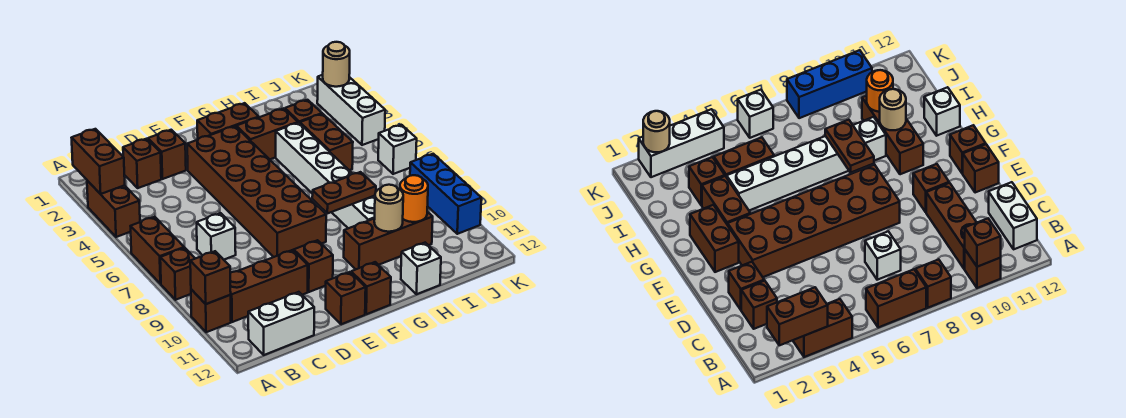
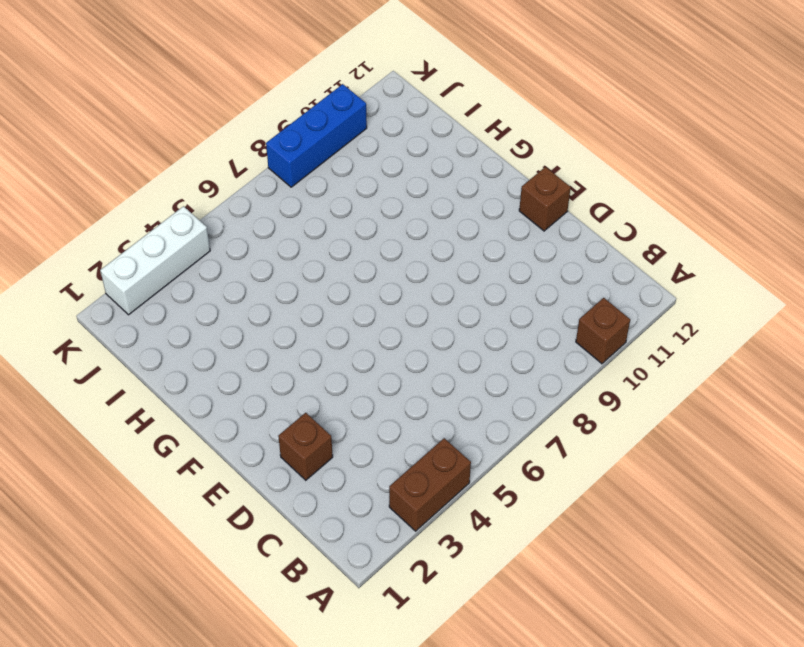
none -> brown brick A6:A7 level 1
none -> brown brick A8 level 1
none -> brown brick B10:D10 level 1

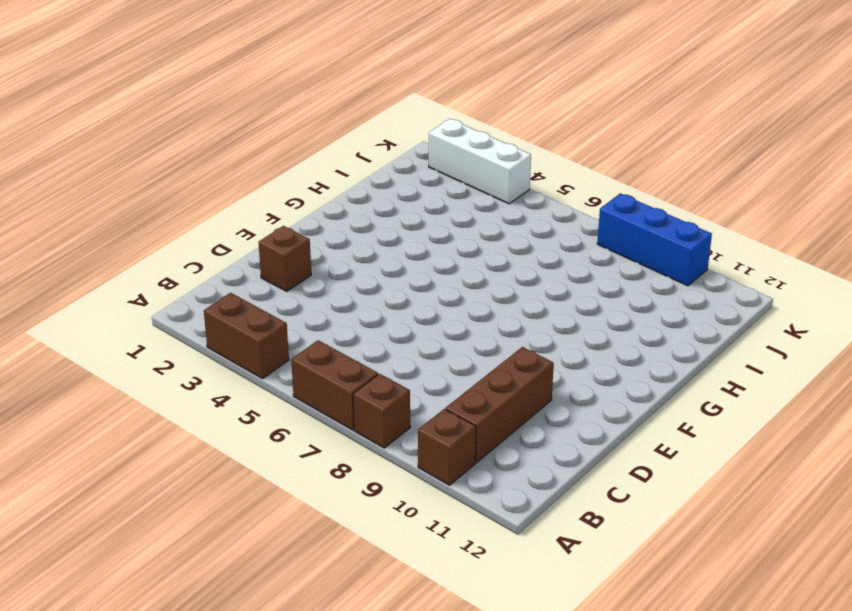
none -> white brick B12:C12 level 1
none -> brown brick C2 level 1
none -> white brick C7 level 1

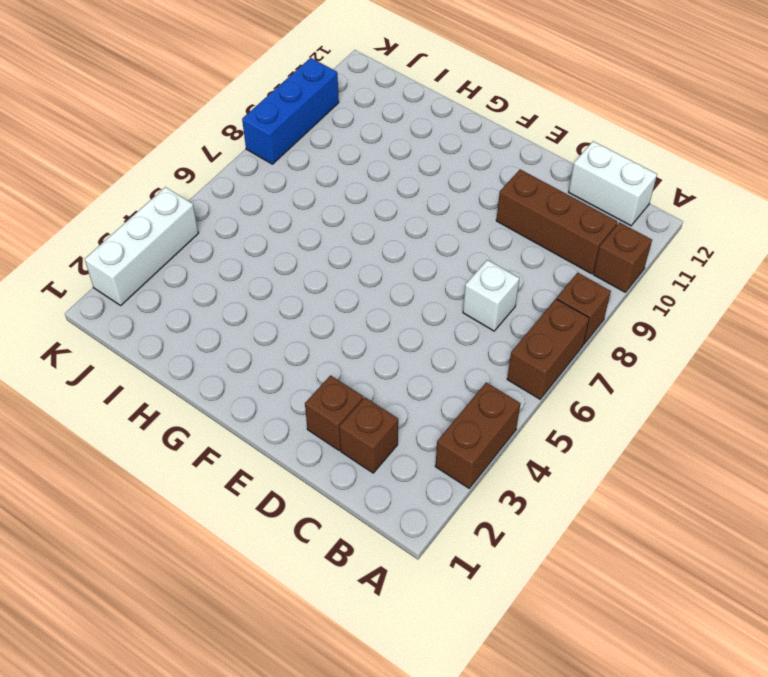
none -> brown brick E3:F8 level 1
none -> brown brick E10 level 1
none -> brown brick E12 level 1

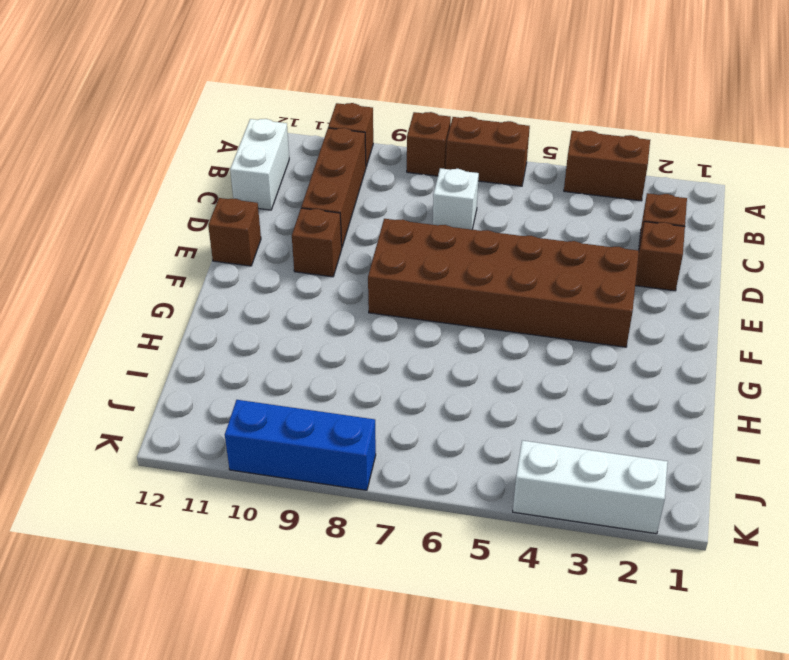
none -> brown brick F2:G2 level 1
none -> brown brick F12 level 1
none -> brown brick G3:H3 level 1

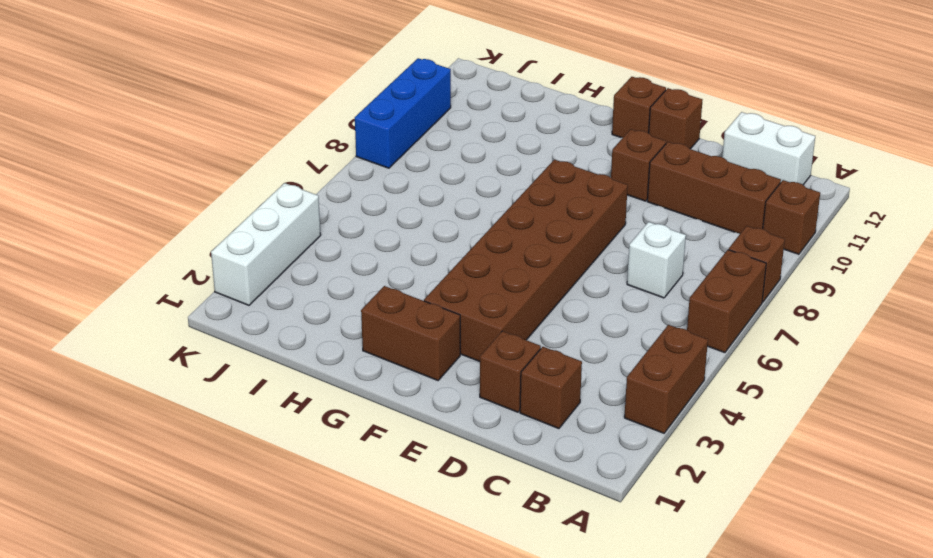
none -> brown brick G3:H3 level 1
none -> brown brick G10:I10 level 1
none -> white brick H4:H9 level 1

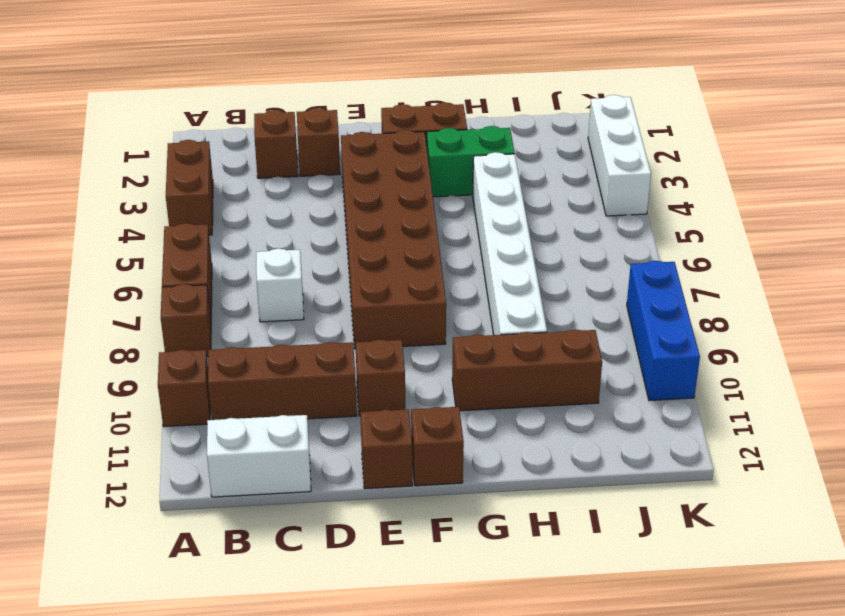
green brick G3:H3 level 1 -> brown brick G3:H3 level 1
none -> white brick H12 level 1
none -> brown brick I3 level 1
none -> brown brick I4:I5 level 1

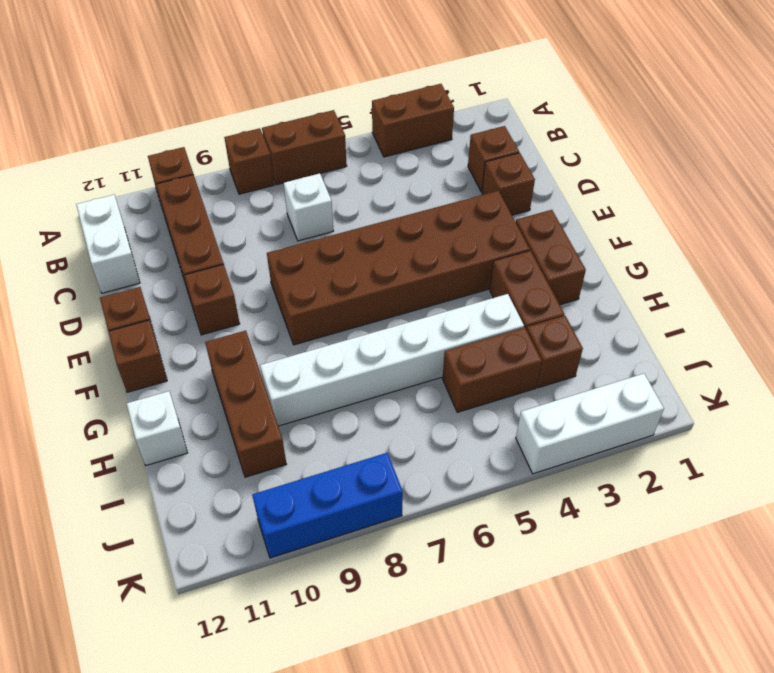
none -> white brick K6 level 1
none -> brown brick A2:A3 level 2
none -> brown brick A10 level 2

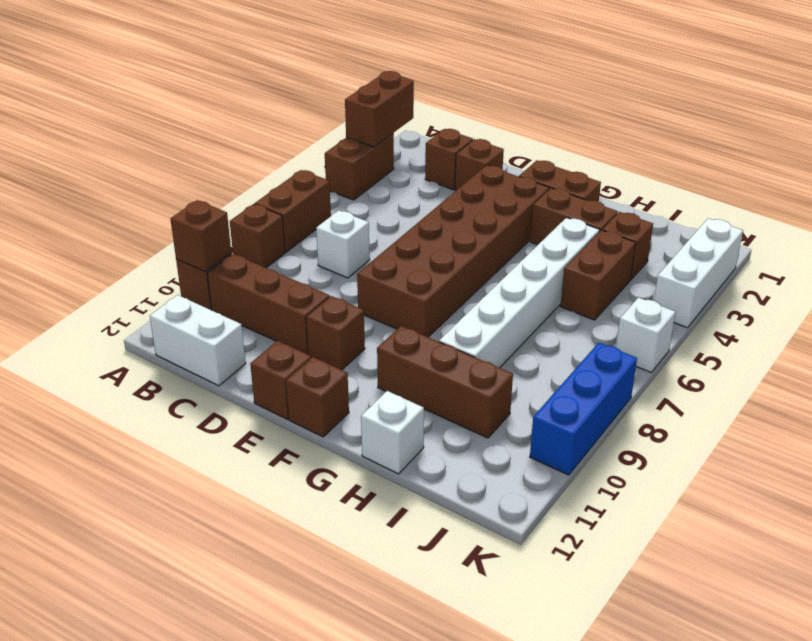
none -> brown plate G8:H8 level 2
none -> tan round brick H10 level 2
none -> orange round brick I10 level 2

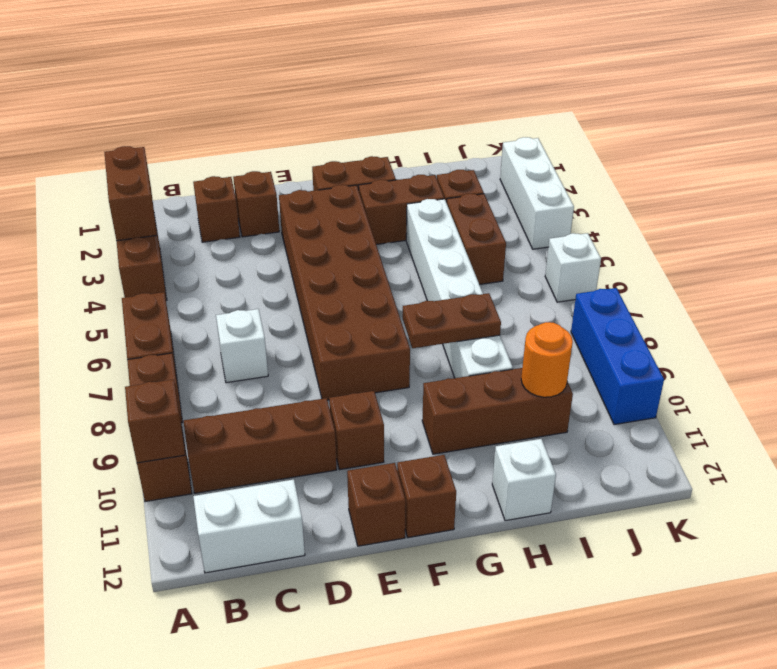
none -> tan round brick H10 level 2
none -> tan round brick K2 level 2

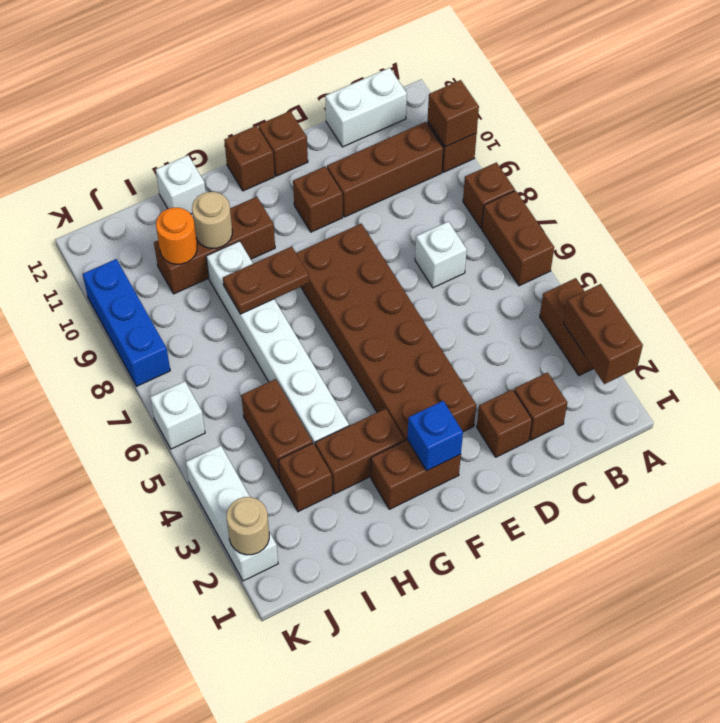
blue brick F2 level 2 -> none

